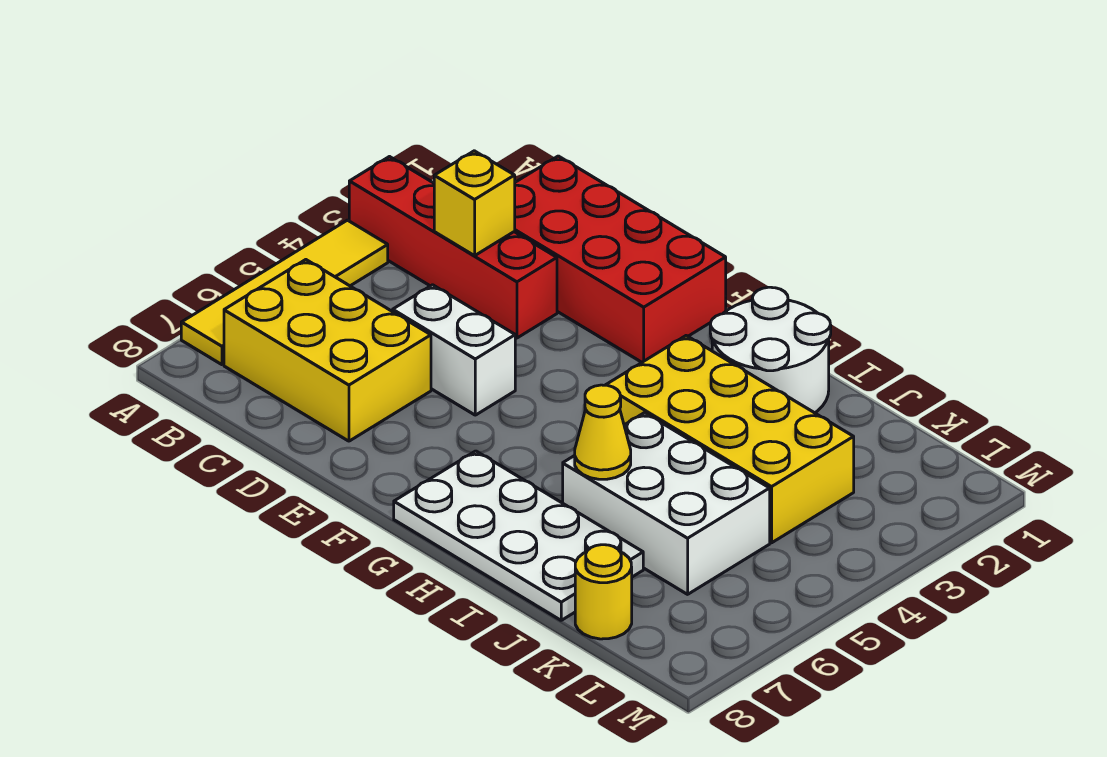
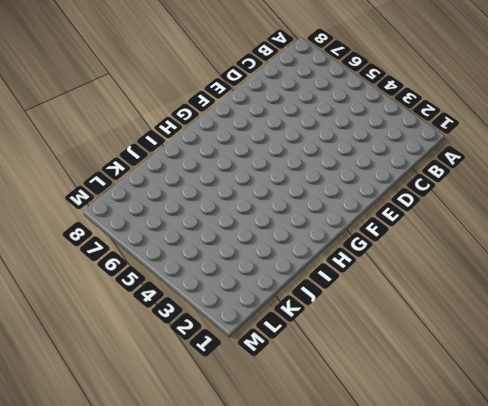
none -> red brick A3:D3 level 1
none -> yellow tile A4:A7 level 1
none -> yellow brick B6:D7 level 1

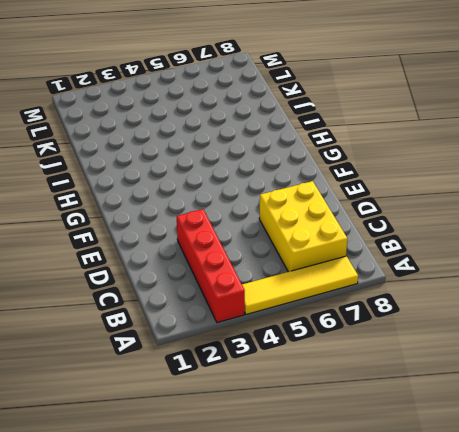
none -> red brick C1:F2 level 1
none -> white brick D5:E5 level 1
none -> white plate G7:J8 level 1

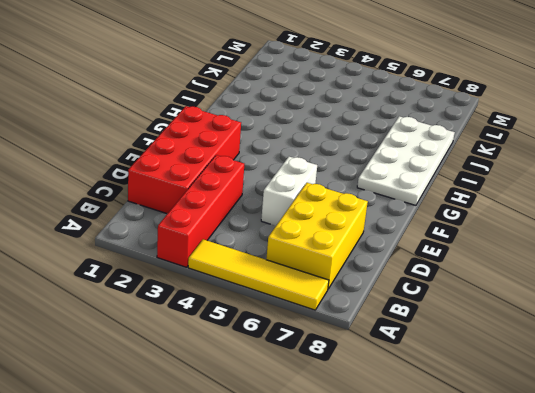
none -> white round brick H1:I2 level 1
none -> yellow brick H3:K4 level 1
none -> white brick I5:K6 level 1

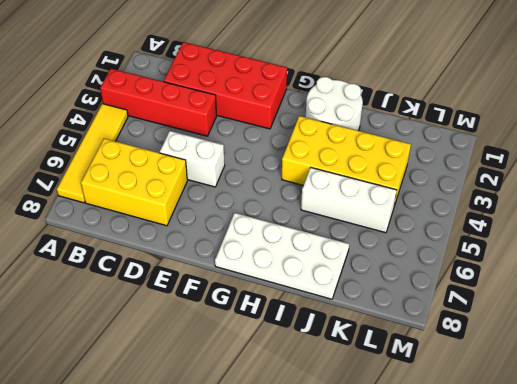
white brick I5:K5 level 1 -> white brick I5:K6 level 1
none -> yellow round brick K8 level 1
none -> yellow brick C3 level 2
none -> yellow cone I6 level 2

